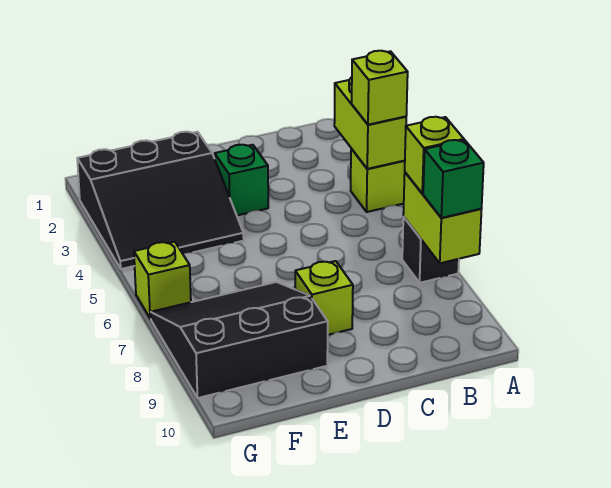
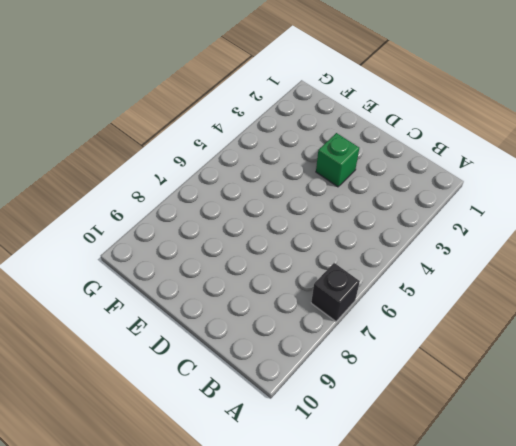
none -> lime brick A4 level 1
none -> lime brick D8 level 1
none -> black slope E2:G4 level 1 top 2

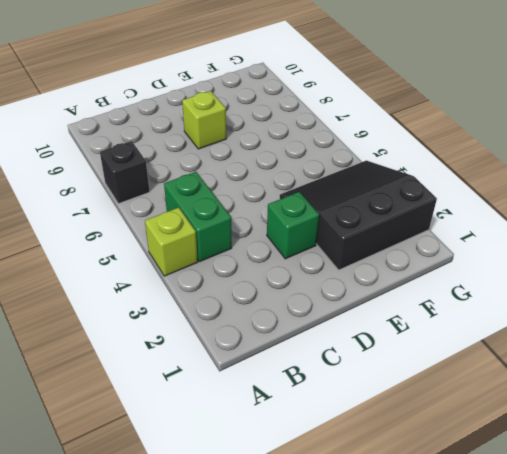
green brick B4:B5 level 1 -> none
none -> black slope E7:G9 level 1 top 9
none -> lime brick G6 level 1
none -> lime brick A3:A4 level 2

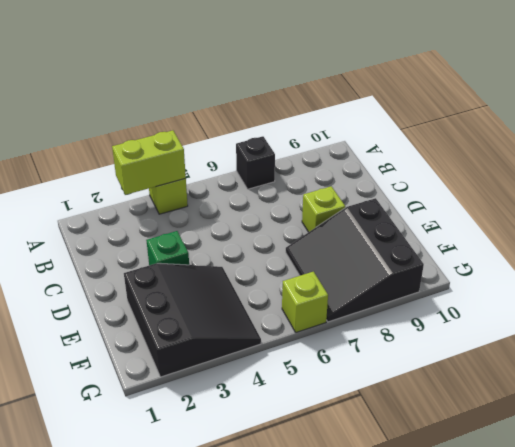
none -> lime brick A7:A8 level 2
none -> lime brick A4 level 3
none -> lime brick A7 level 3

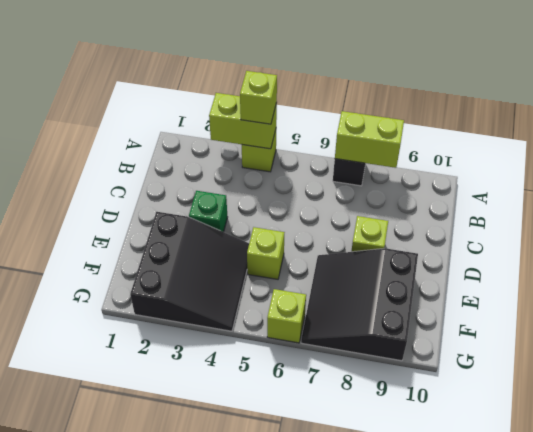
lime brick E5 level 1 -> lime brick A7 level 3
none -> green brick A8 level 3

